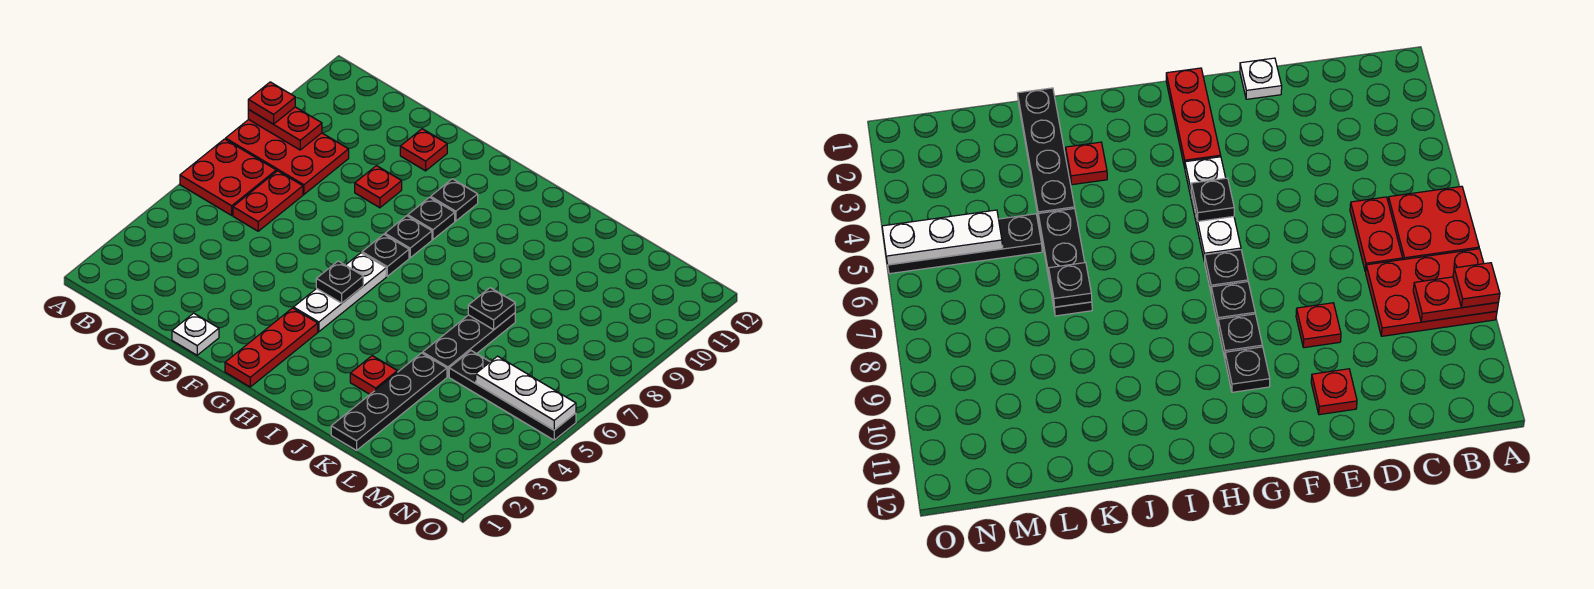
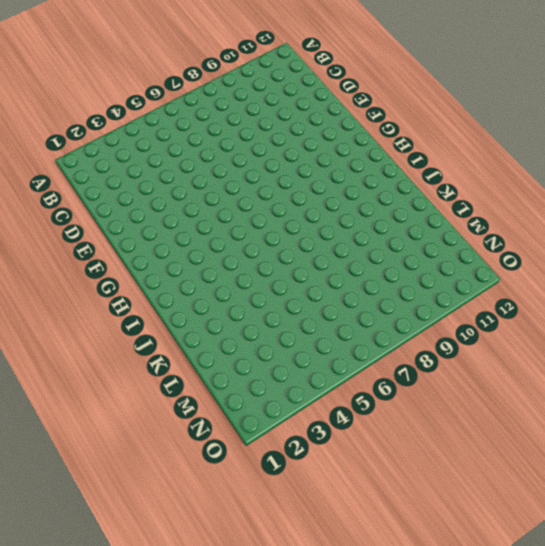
none -> red plate A6:B7 level 1
none -> red plate A8:C9 level 1
none -> red plate C6:C7 level 1

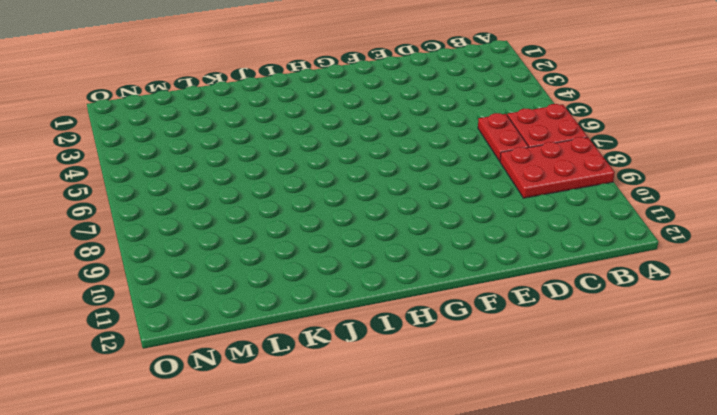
none -> white plate E1 level 1
none -> red plate E9 level 1
none -> red plate E11 level 1

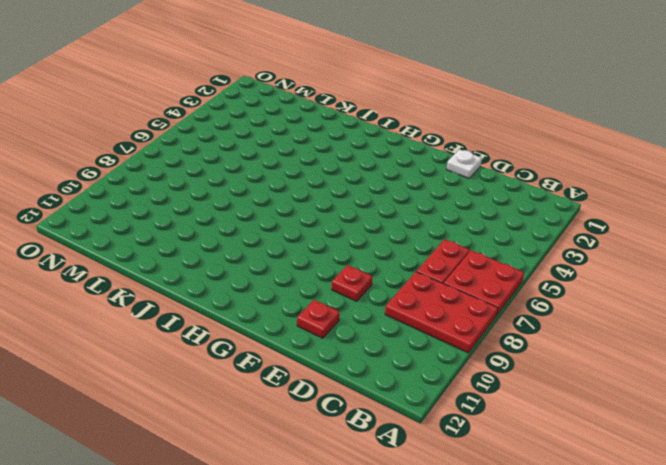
none -> red plate G1:G3 level 1
none -> white plate G4:G6 level 1
none -> black plate G7 level 1

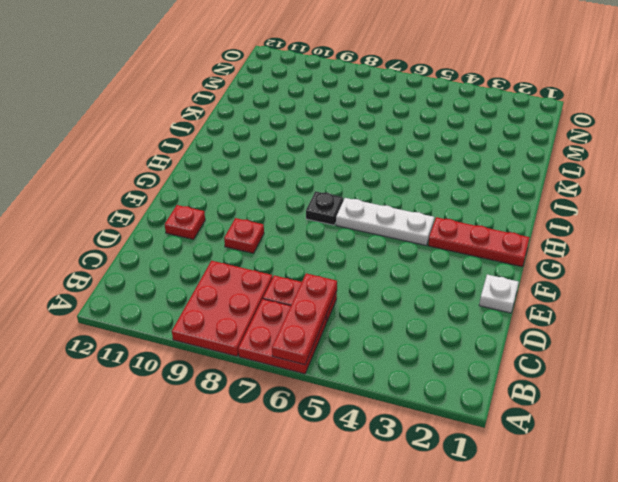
red plate A6:C6 level 2 -> none
none -> black plate G8 level 1
none -> black plate G9 level 1
none -> black plate G10 level 1

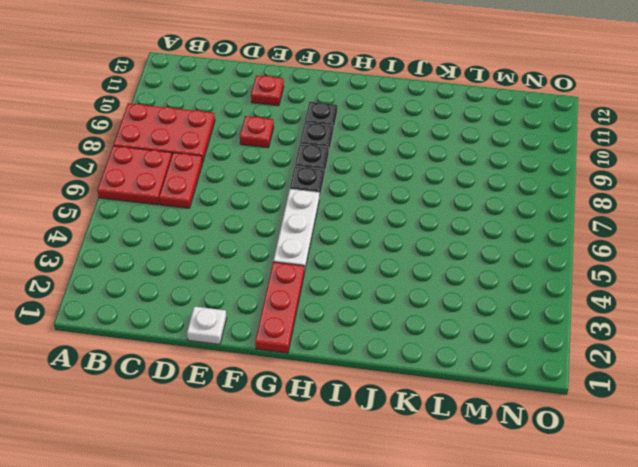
none -> red plate J3 level 1
none -> black plate K1:K4 level 1
none -> black plate K5:K7 level 1

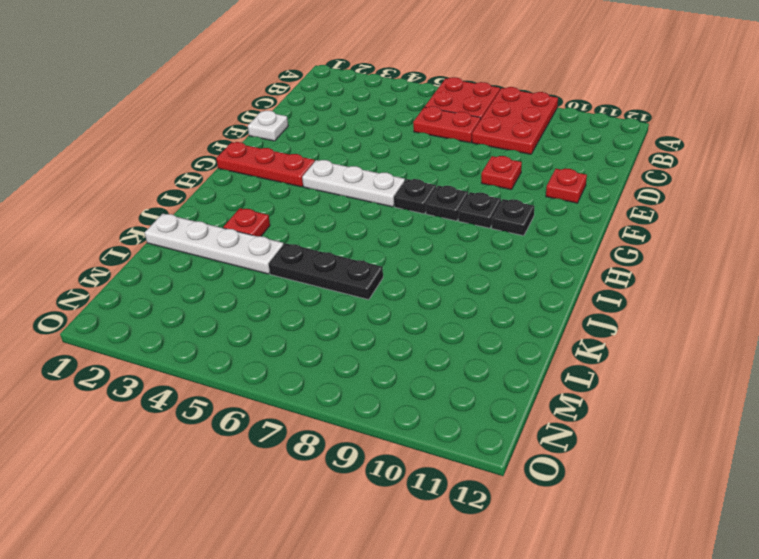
white plate K1:K4 level 1 -> black plate K1:K4 level 1
none -> black plate L5:O5 level 1
none -> red plate A9:B9 level 2
none -> black plate G5 level 2

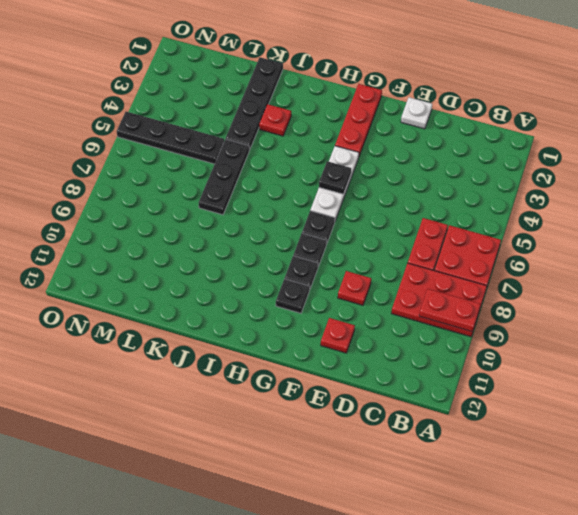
none -> black plate K7 level 2
none -> white plate M5:O5 level 2
none -> red plate A9 level 3

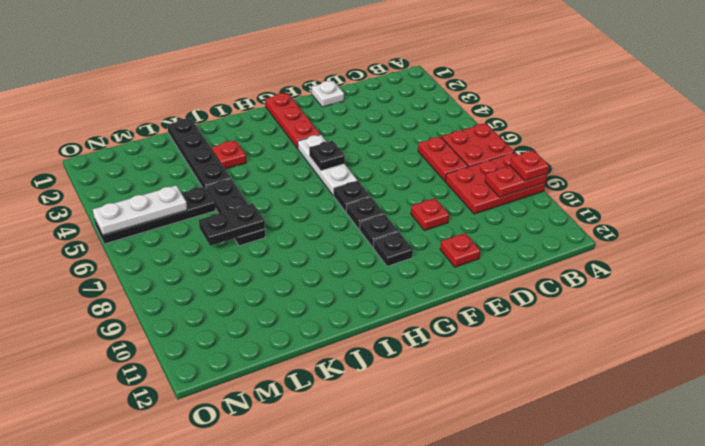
black plate K7:L7 level 2 -> black plate K7 level 2

